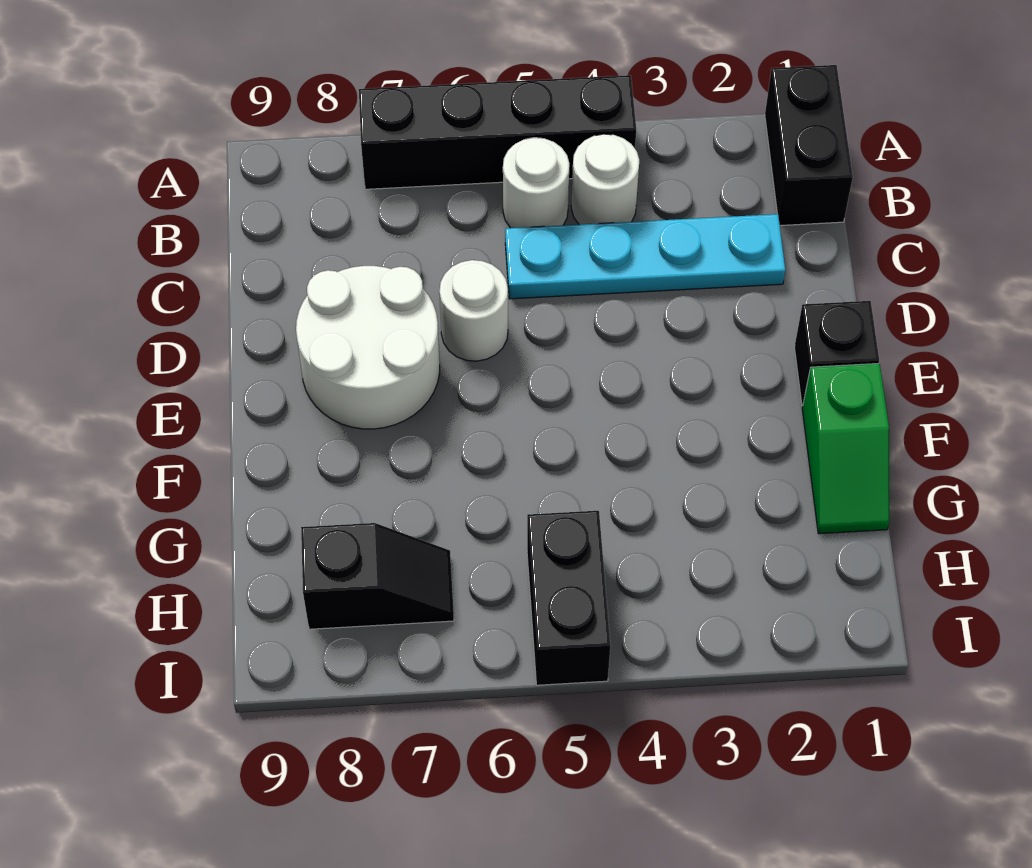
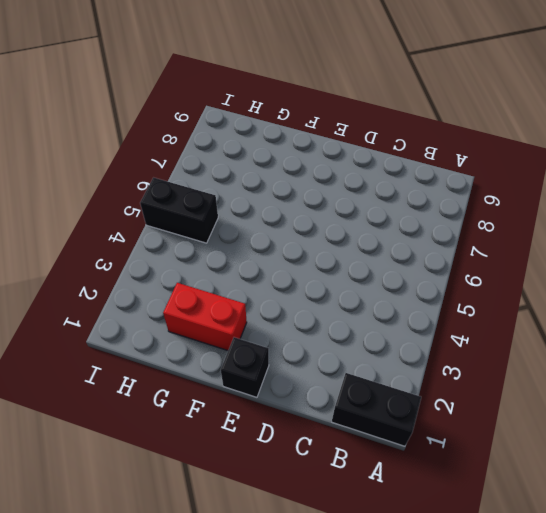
red brick F2:G2 level 1 -> none
none -> black brick A4:A7 level 1
none -> white round brick B4 level 1

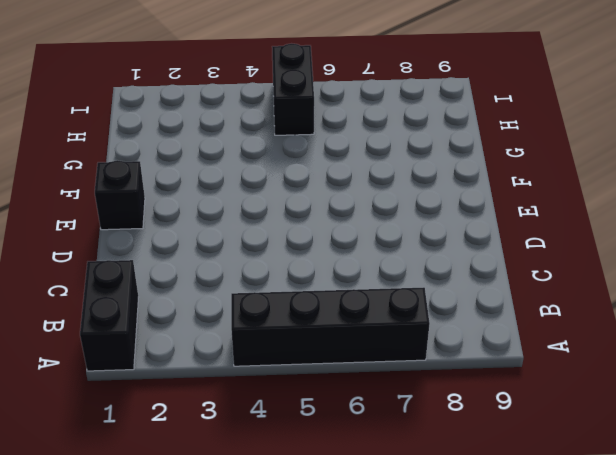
none -> white round brick B4 level 1
none -> white round brick B5 level 1

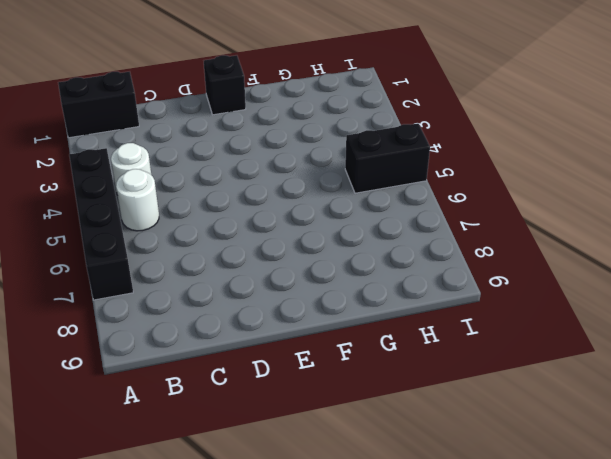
none -> cyan plate C2:C5 level 1
none -> white round brick D6 level 1

